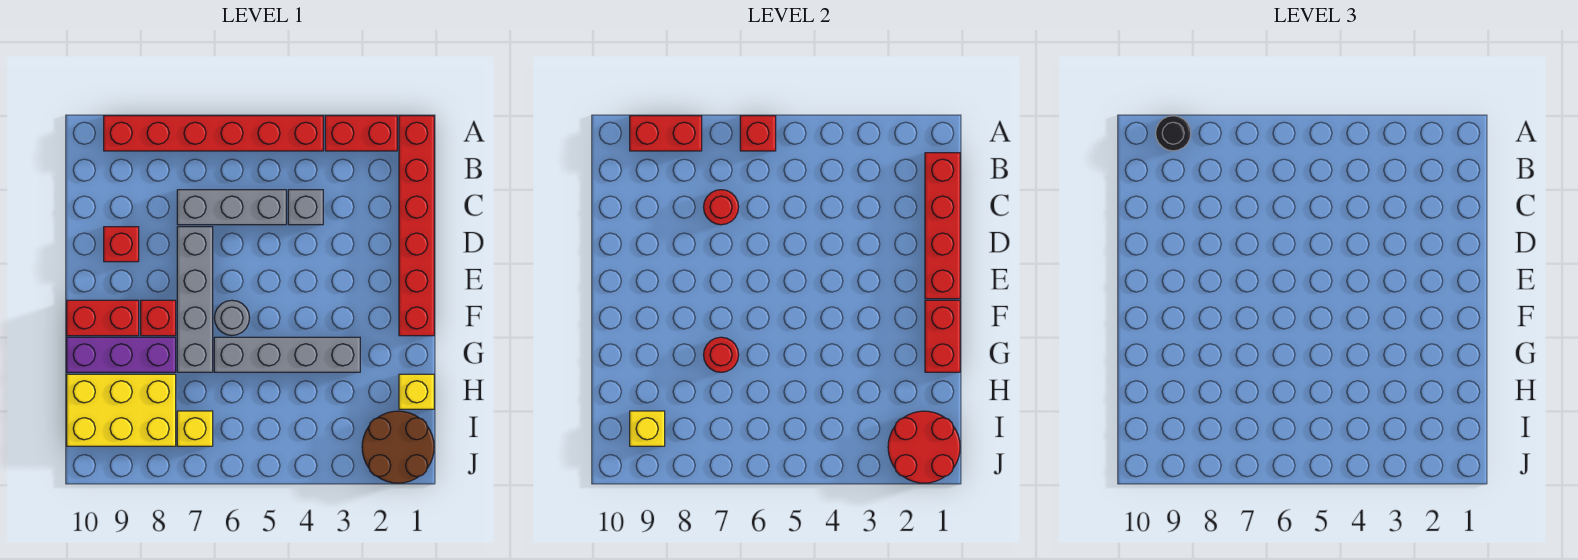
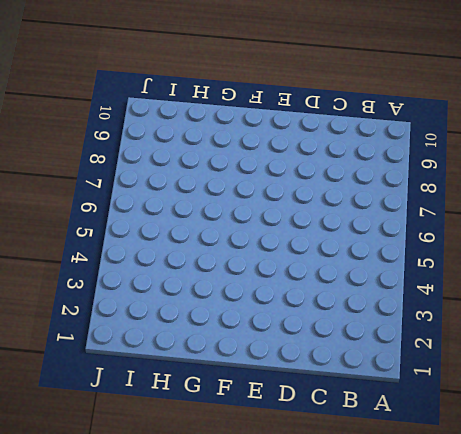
none -> red brick A1:F1 level 1
none -> red brick A2:A3 level 1
none -> red brick A4:A9 level 1

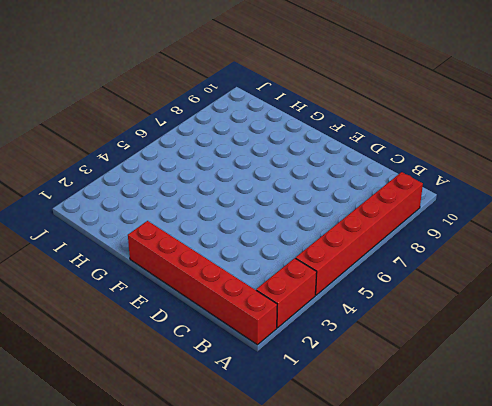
none -> grey brick C4 level 1
none -> grey brick C5:C7 level 1
none -> grey brick D7:G7 level 1

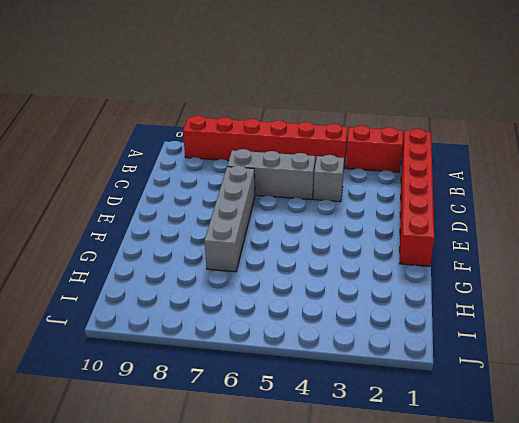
none -> red brick D9 level 1
none -> grey round brick F6 level 1
none -> red brick F8 level 1

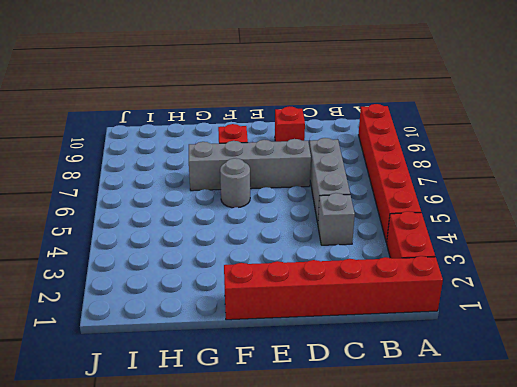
none -> red brick F9:F10 level 1
none -> grey brick G3:G6 level 1
none -> purple brick G8:G10 level 1

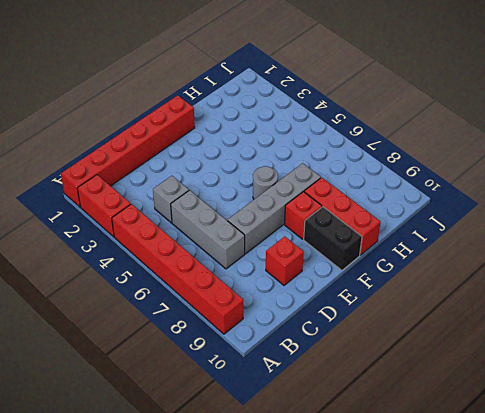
black brick F9:F10 level 1 -> red brick F9:F10 level 1
red brick G8:G10 level 1 -> purple brick G8:G10 level 1
none -> grey brick G3:G6 level 1
none -> yellow brick H1 level 1
none -> yellow brick H8:I10 level 1

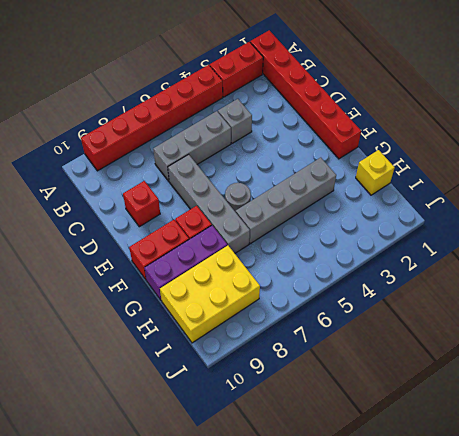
none -> brown round brick I1:J2 level 1
none -> yellow brick I7 level 1
none -> red brick A6 level 2

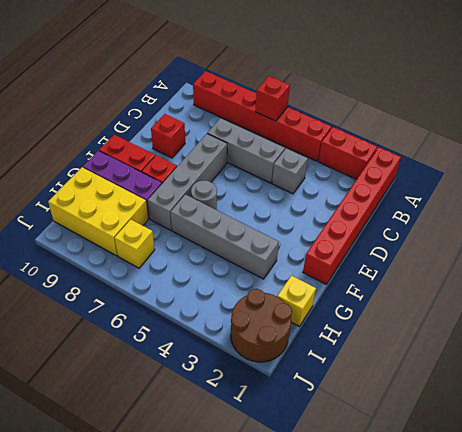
none -> red brick A8:A9 level 2
none -> red brick B1:E1 level 2
none -> red round brick C7 level 2

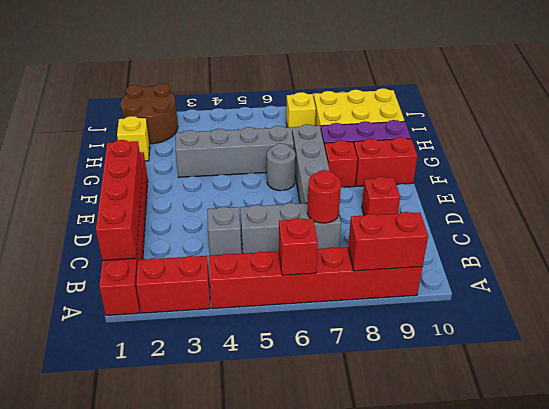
none -> red brick F1:G1 level 2
none -> red round brick G7 level 2
none -> red round brick I1:J2 level 2

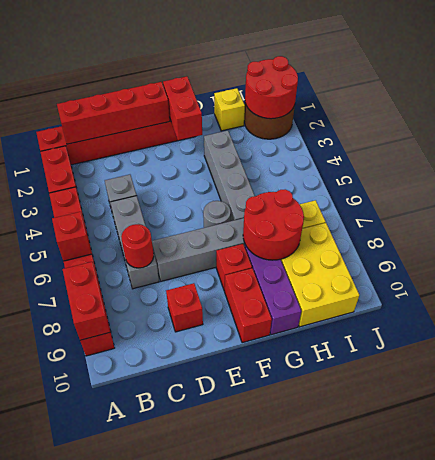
red brick F1:F2 level 2 -> red brick F1:G1 level 2
red round brick G7:H8 level 2 -> red round brick G7 level 2
none -> yellow brick I9 level 2
none -> black round brick A9 level 3

